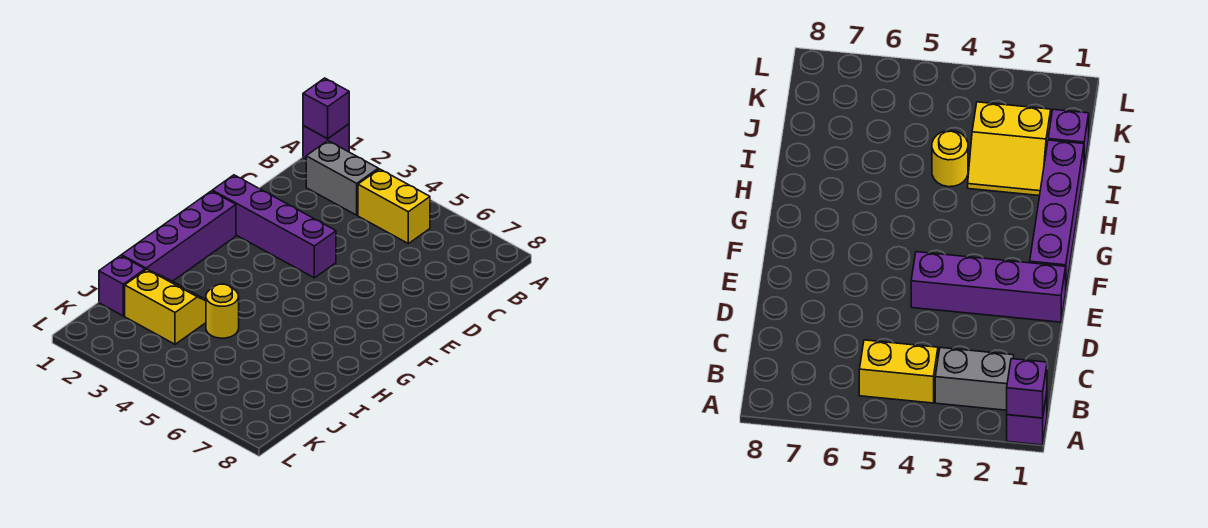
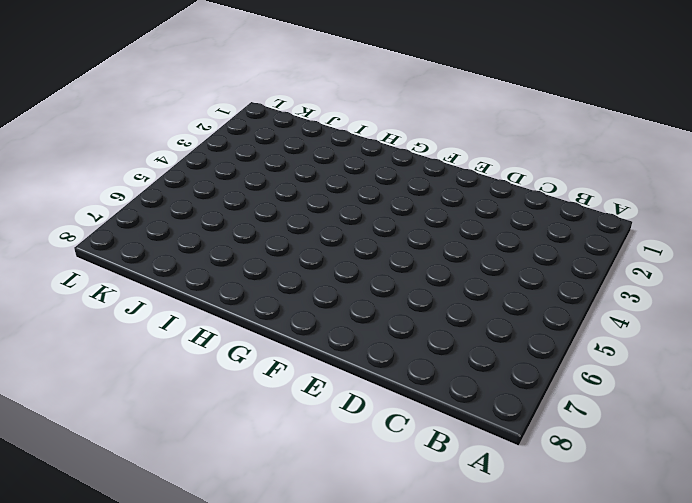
none -> purple brick A1 level 1
none -> grey brick B2:B3 level 1

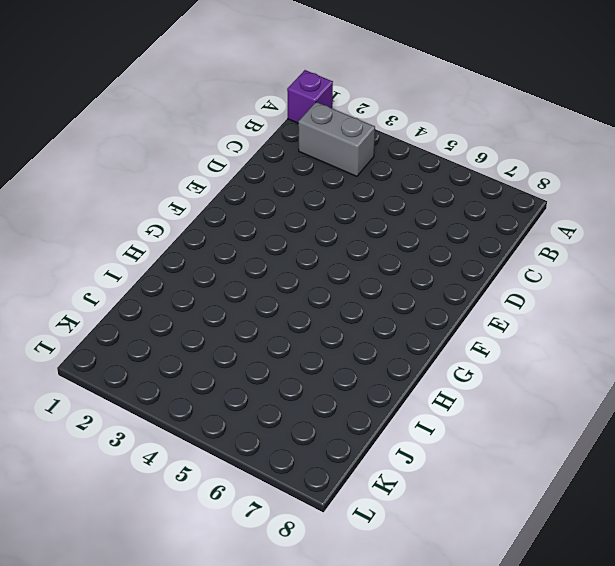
none -> yellow brick B4:B5 level 1
none -> purple brick E1:E4 level 1

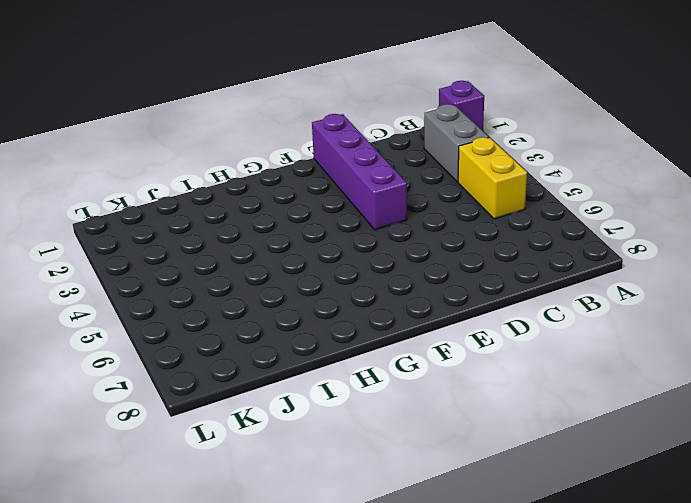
none -> purple brick F1:I1 level 1
none -> yellow slope I2:J3 level 1 top J

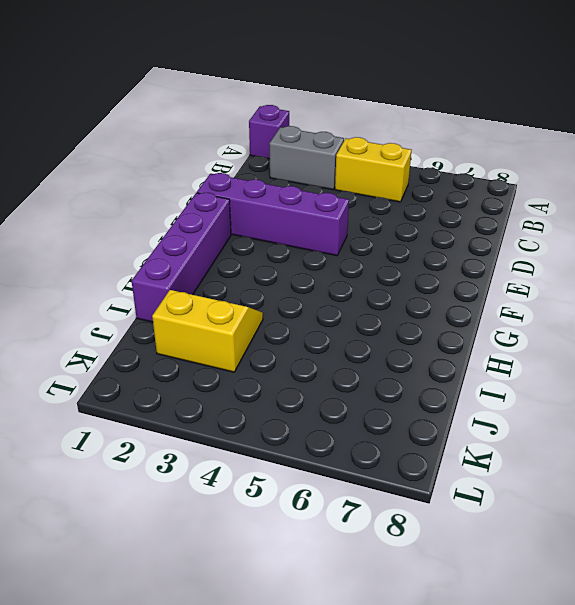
none -> yellow round brick I4 level 1
none -> purple brick J1 level 1

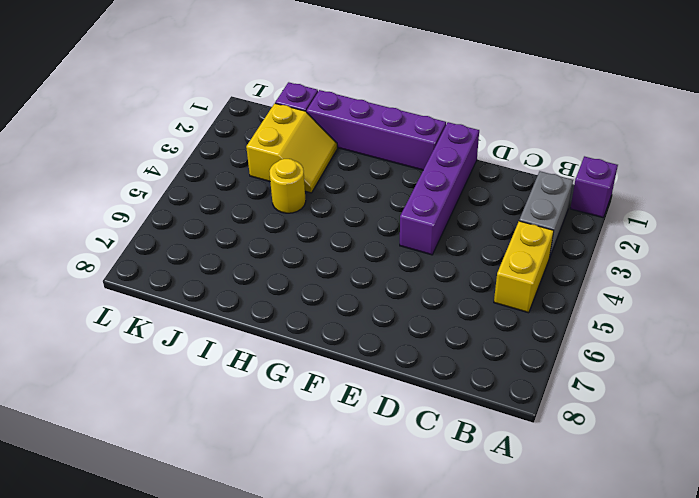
none -> purple brick A1 level 2

